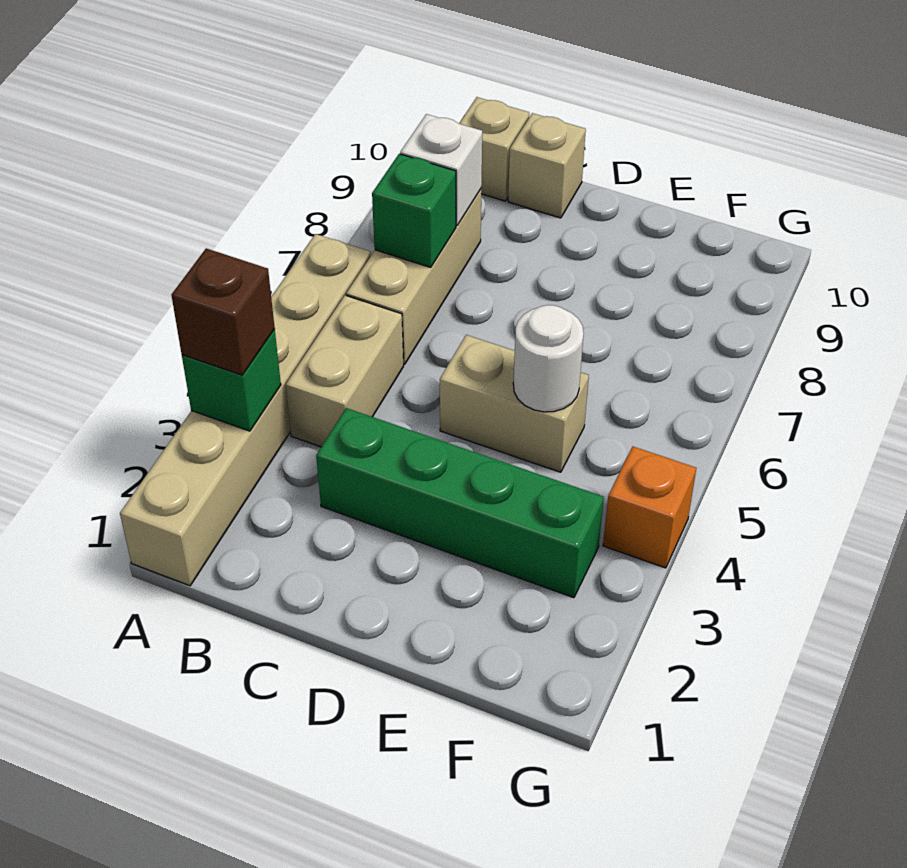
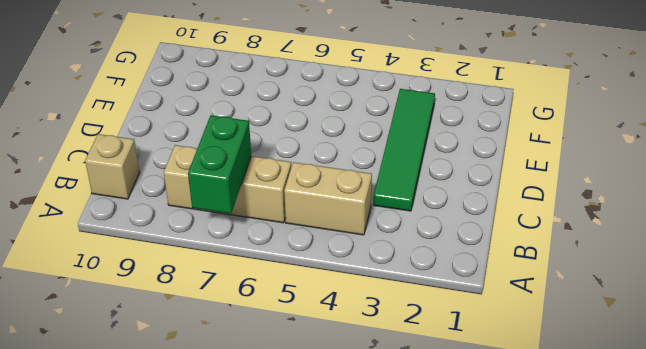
green brick A7:B7 level 2 -> green brick B7 level 2
green tile C3:F3 level 1 -> green brick C3:F3 level 1
none -> tan brick A1:A6 level 1
none -> tan brick C10 level 1
none -> tan brick D5:E5 level 1

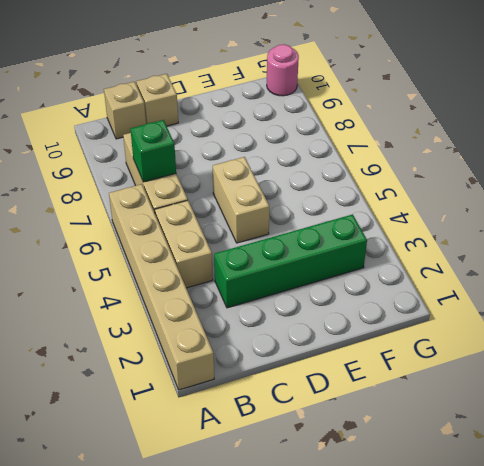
tan brick D5:D6 level 1 -> tan brick D5:E5 level 1
pink round brick G10 level 1 -> none
none -> orange brick G4 level 1
none -> green brick A3 level 2
none -> white brick B8 level 2

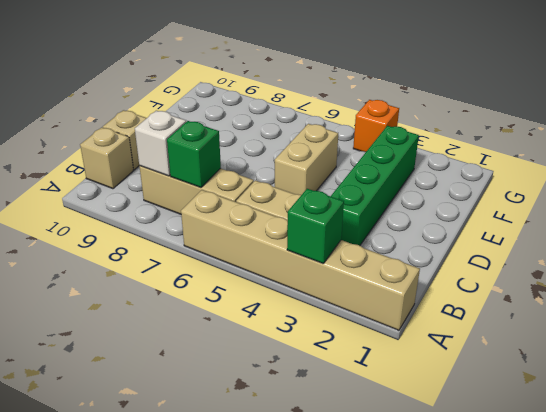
none -> white round brick E5 level 2
none -> brown brick A3 level 3

